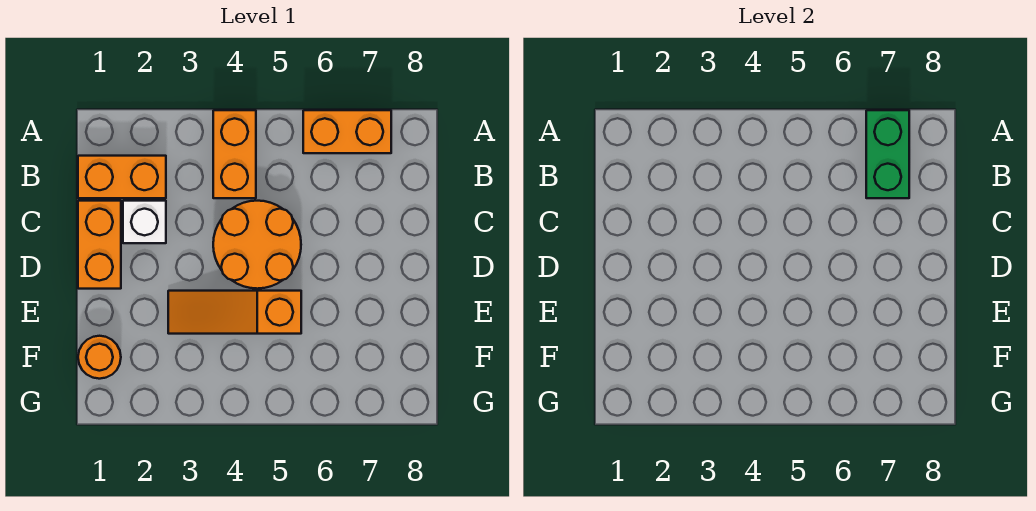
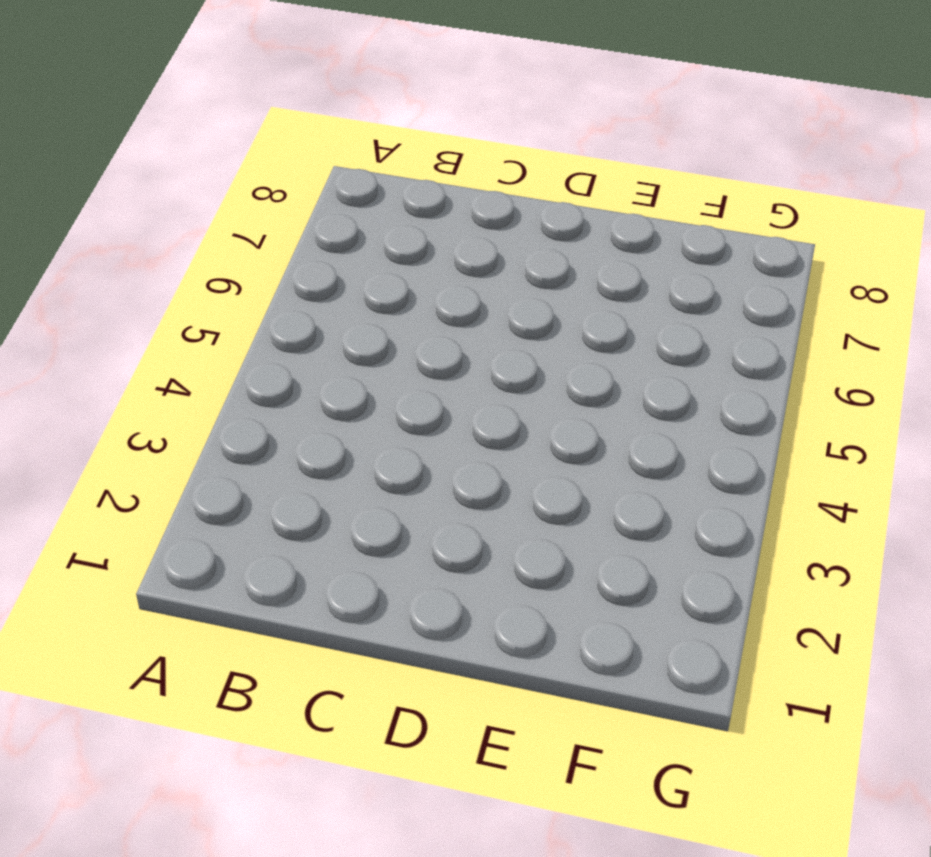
none -> orange brick A4:B4 level 1
none -> orange brick A6:A7 level 1

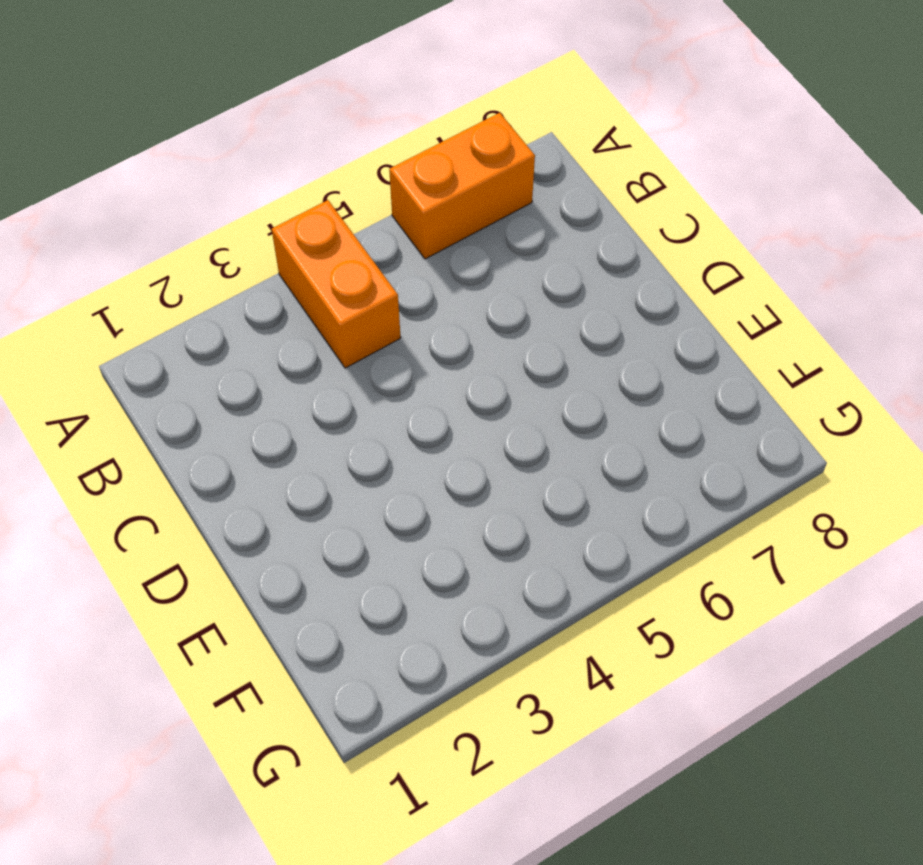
none -> orange brick B1:B2 level 1
none -> orange brick C1:D1 level 1

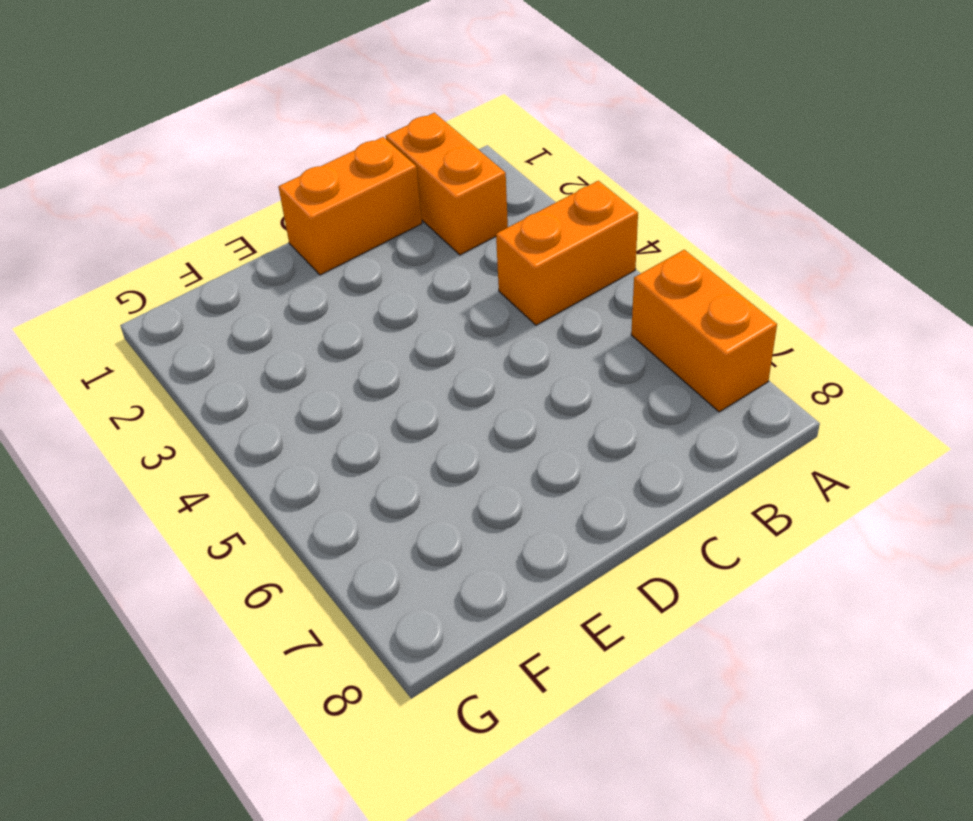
none -> white brick C2 level 1
none -> orange round brick C4:D5 level 1

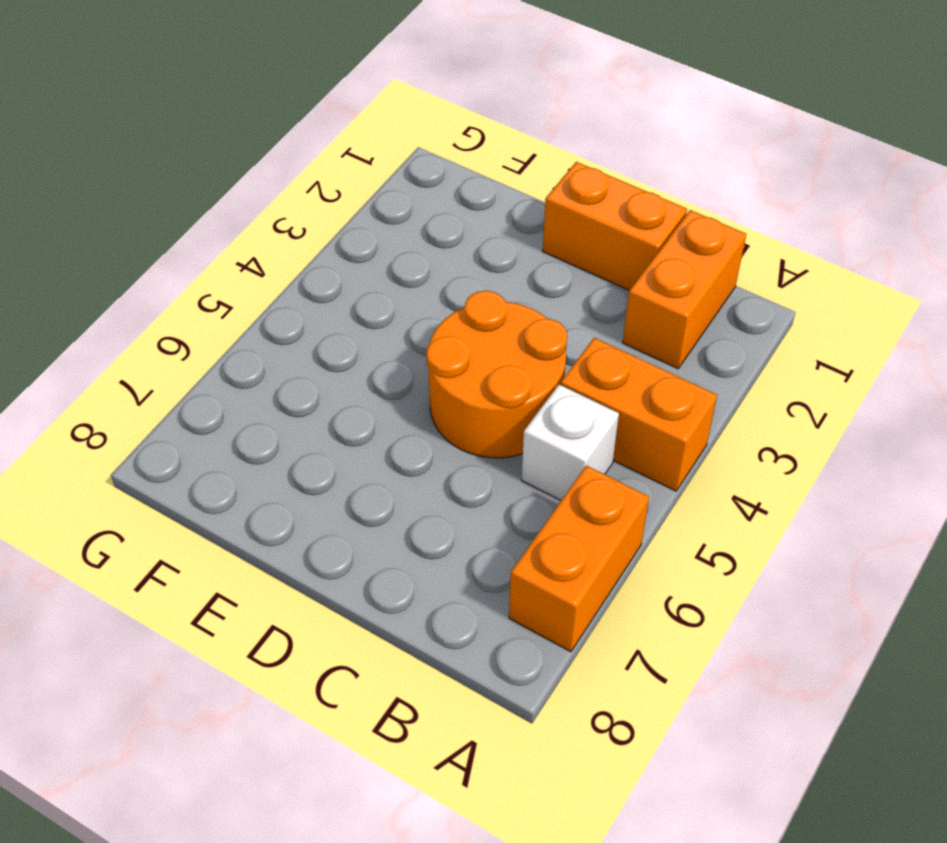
white brick B5 level 1 -> white brick C2 level 1
none -> orange slope E3:E5 level 1 top 5
none -> orange round brick F1 level 1

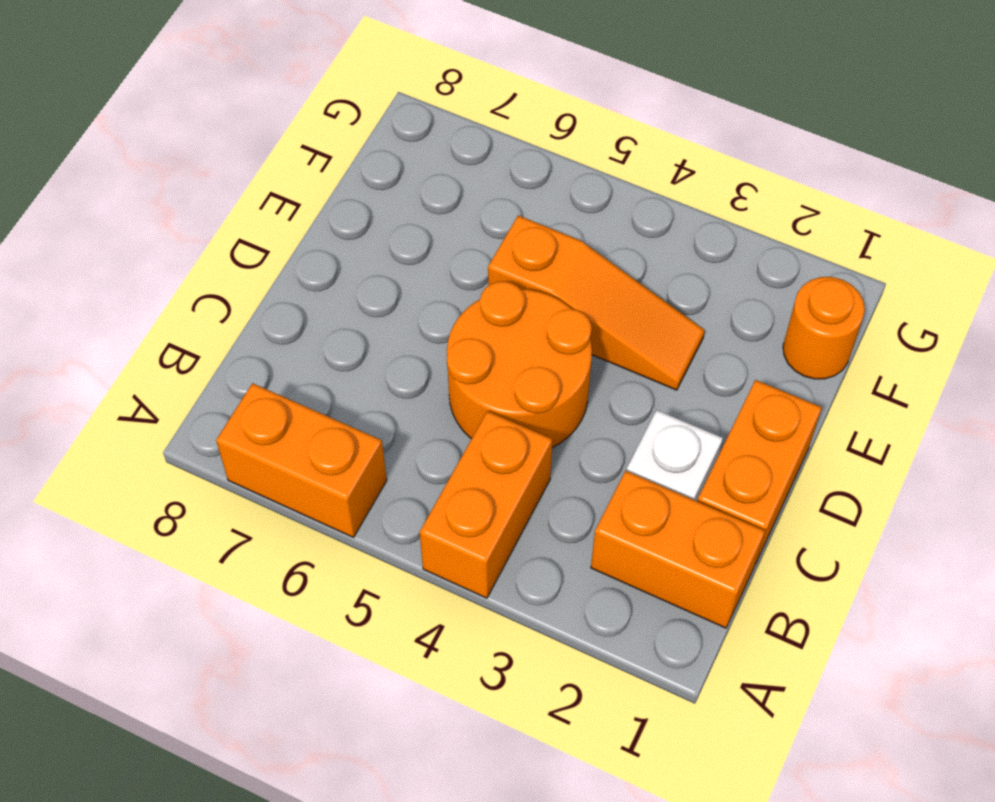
none -> green brick A7:B7 level 2

